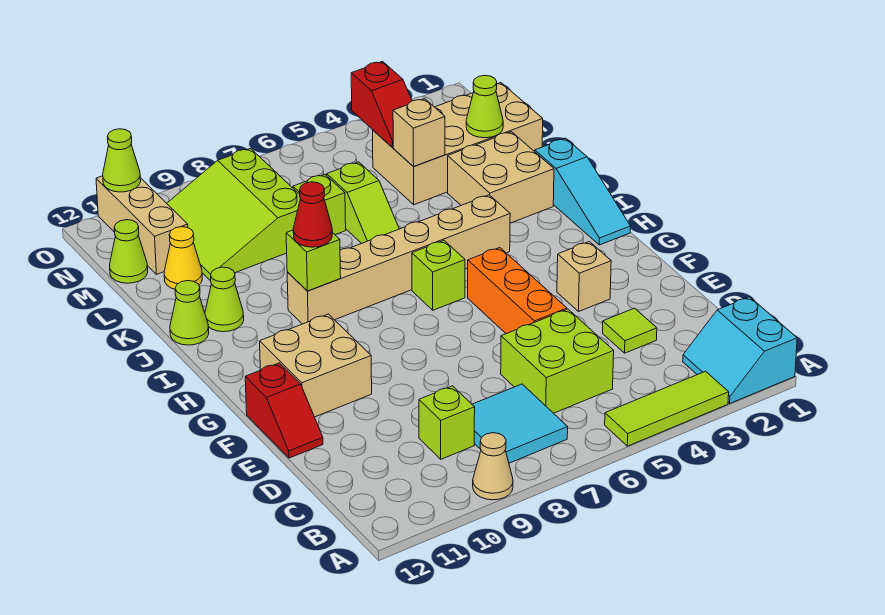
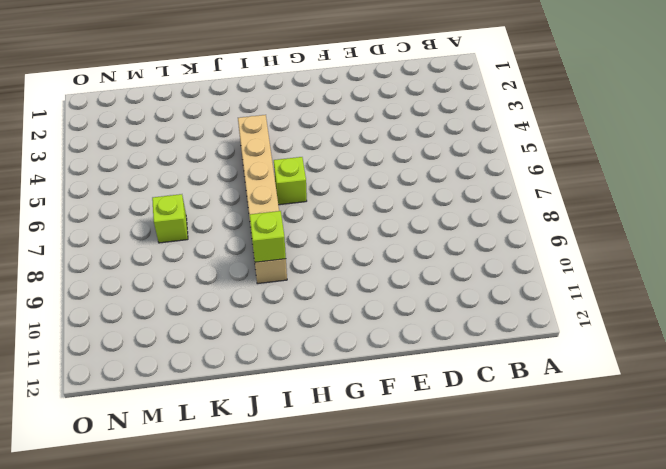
none -> cyan slope A1:B2 level 1 top 1
none -> lime tile A3:A5 level 1
none -> tan cone A9 level 1
none -> cyan tile B7:C8 level 1

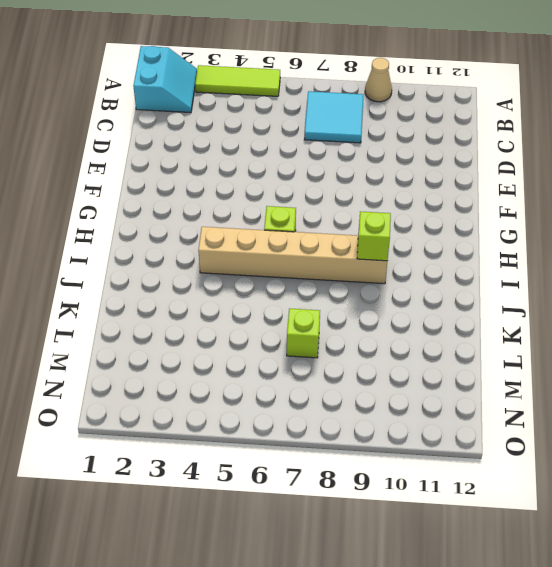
none -> lime brick C5:D6 level 1
none -> lime brick C9 level 1
none -> lime tile D3 level 1
none -> orange brick E5:G5 level 1

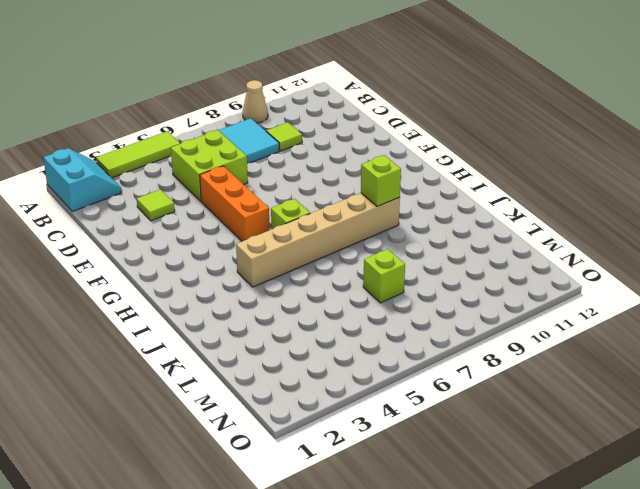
lime tile C9 level 1 -> lime brick C9 level 1
none -> red slope E12:F12 level 1 top F
none -> tan brick F3 level 1
none -> tan brick F10:G11 level 1
none -> cyan slope H1:J1 level 1 top J

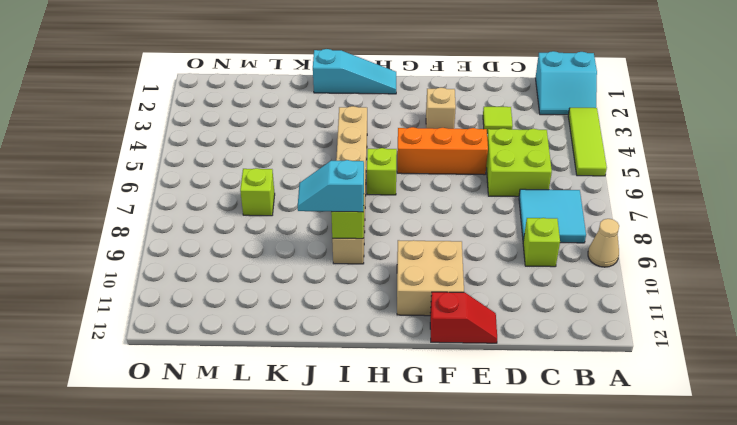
cyan slope I9:J9 level 3 top I -> red cone I9 level 3
none -> tan brick J2:K3 level 1
none -> lime cone J11 level 1
none -> lime cone J12 level 1
none -> lime slope K6:L6 level 1 top L

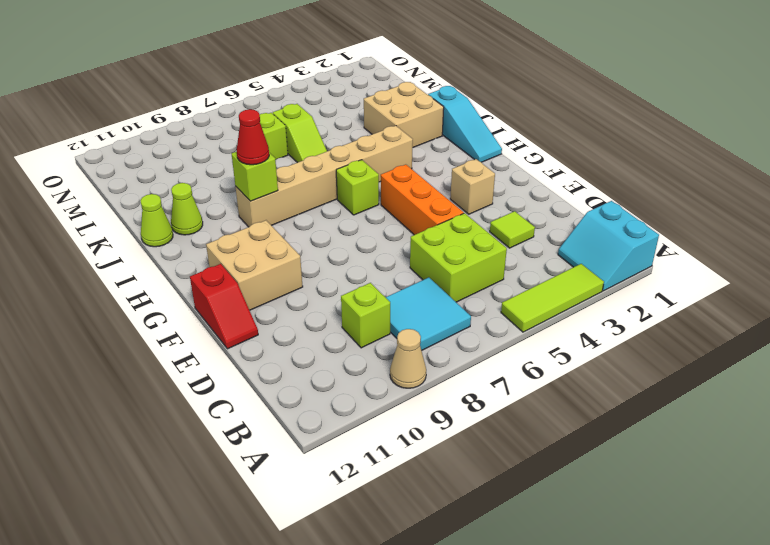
none -> tan brick L1:M4 level 1
none -> lime slope L8:N10 level 1 top 8
none -> yellow cone L11 level 1
none -> tan brick M11:O11 level 1

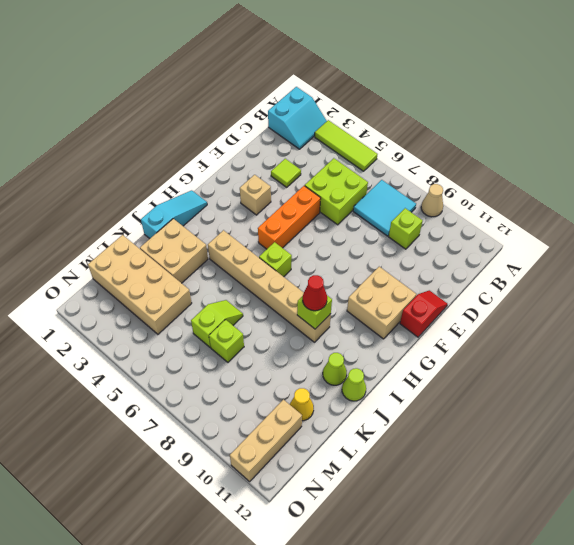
none -> lime slope L8:N10 level 1 top 8
none -> lime cone M12 level 1
none -> lime cone L2 level 2
none -> tan brick L4 level 2

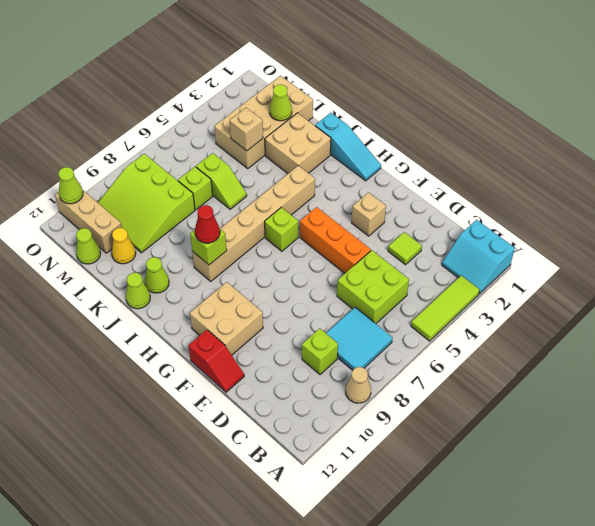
none -> red slope M4:N4 level 2 top N

